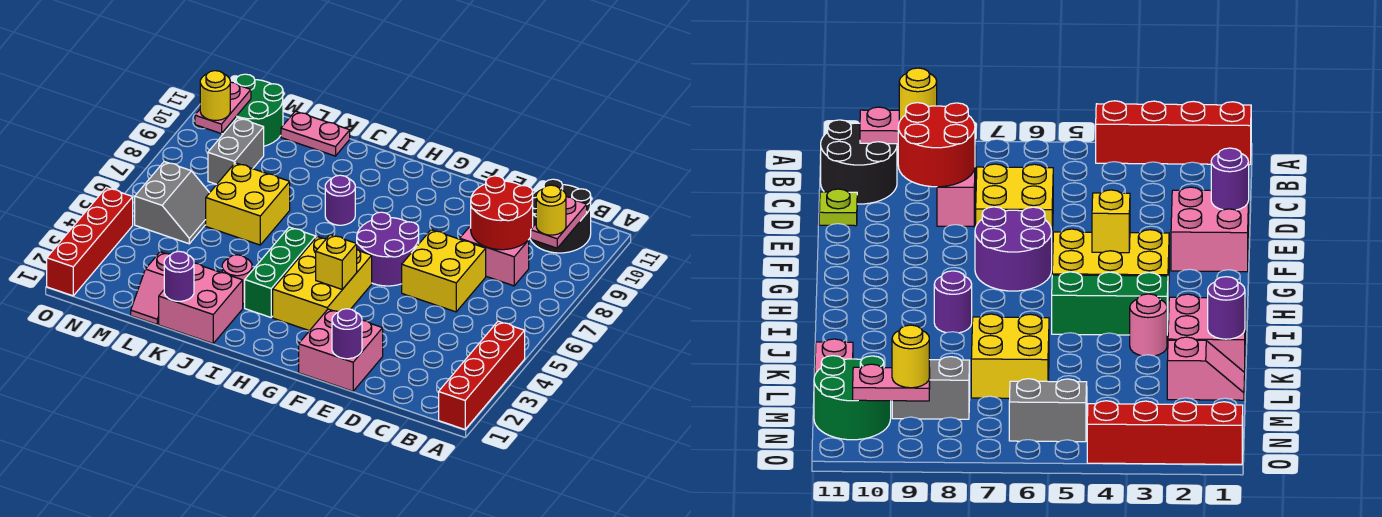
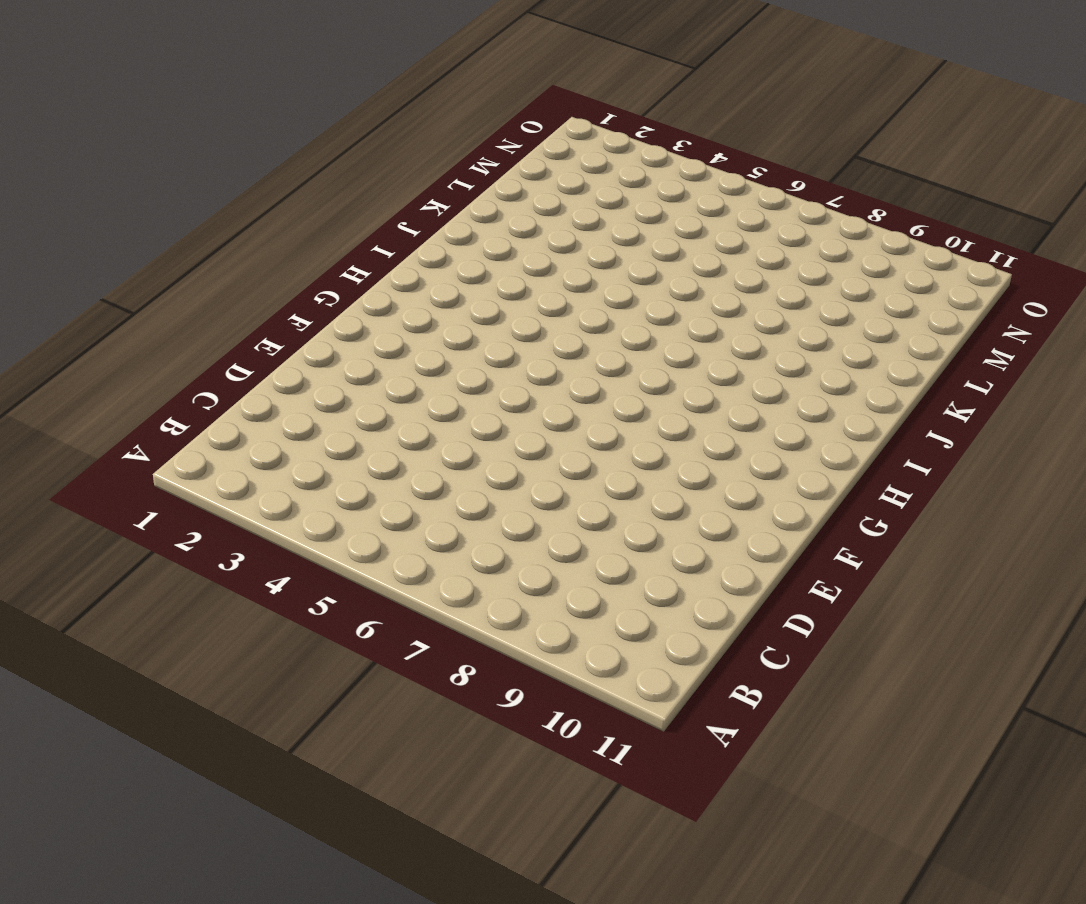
none -> red brick A1:A4 level 1
none -> black round brick B10:C11 level 1
none -> pink brick C8:D8 level 1

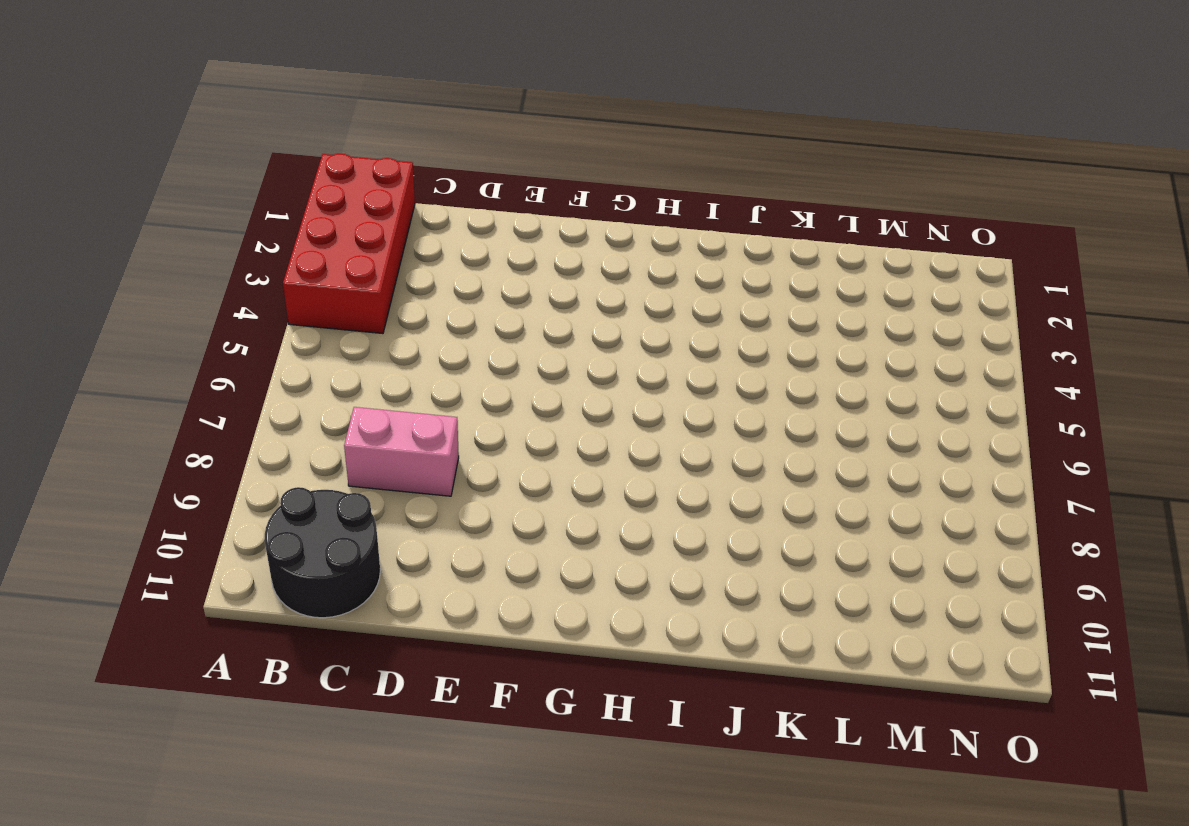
red brick A1:B4 level 1 -> red brick A1:A4 level 1
none -> yellow brick D6:E7 level 1
none -> lime plate D11 level 1
none -> pink brick E1:F2 level 1

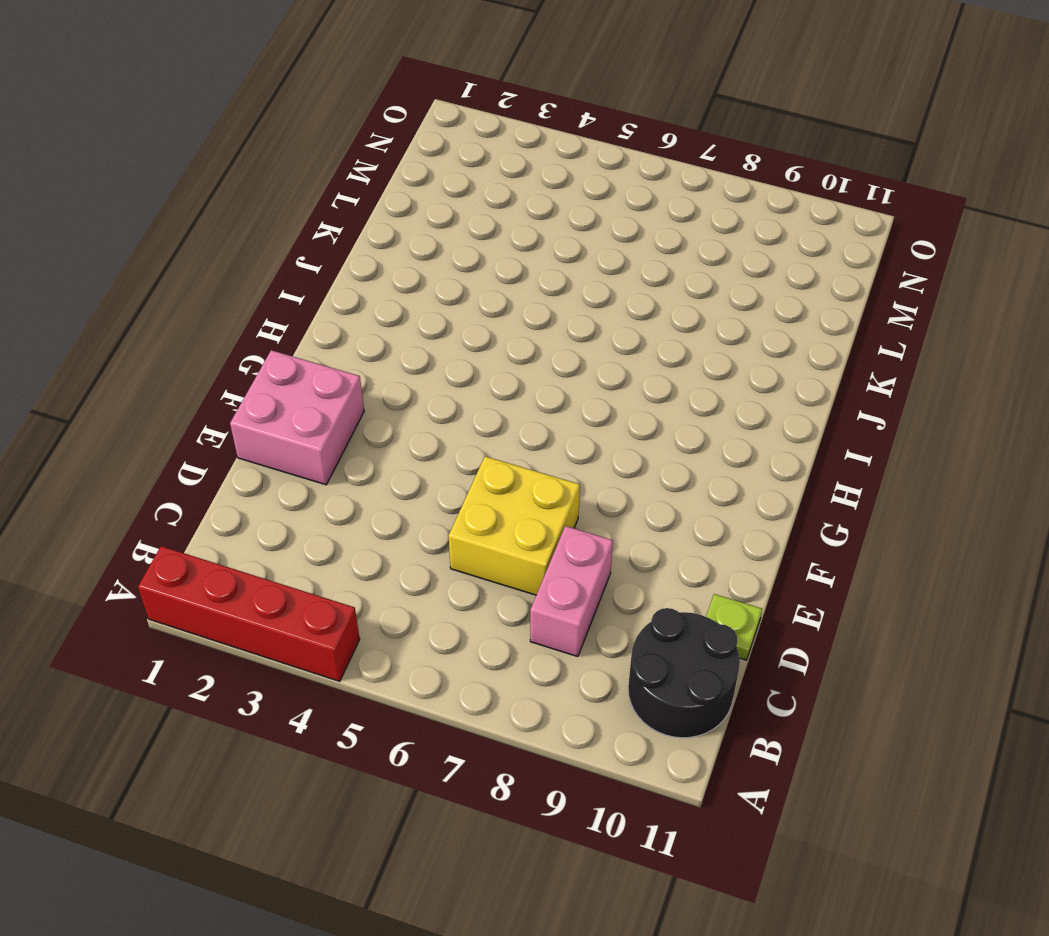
none -> purple round brick F6:G7 level 1
none -> yellow brick G3:H5 level 1
none -> green brick I3:I5 level 1

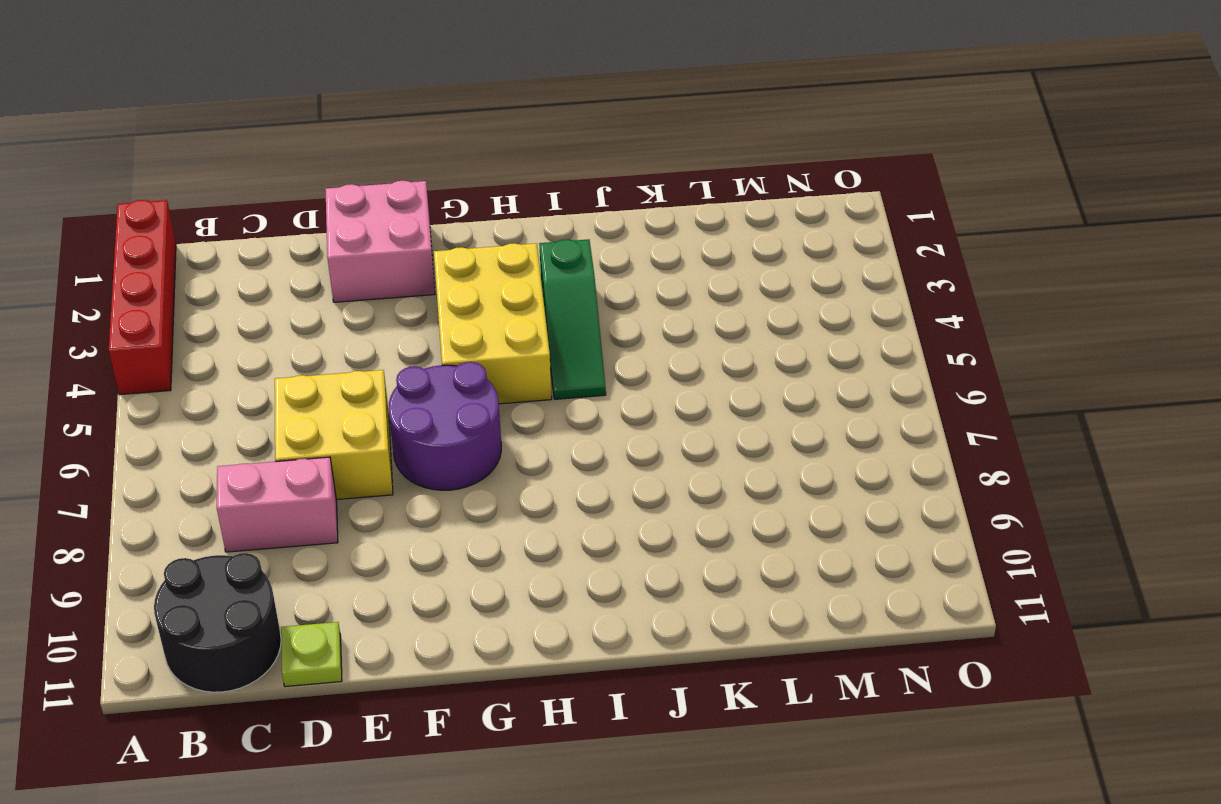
green slope I3:I5 level 1 top 3 -> green brick I3:I5 level 1
none -> purple round brick I8 level 1
none -> pink brick J1:K2 level 1
none -> pink round brick J3 level 1

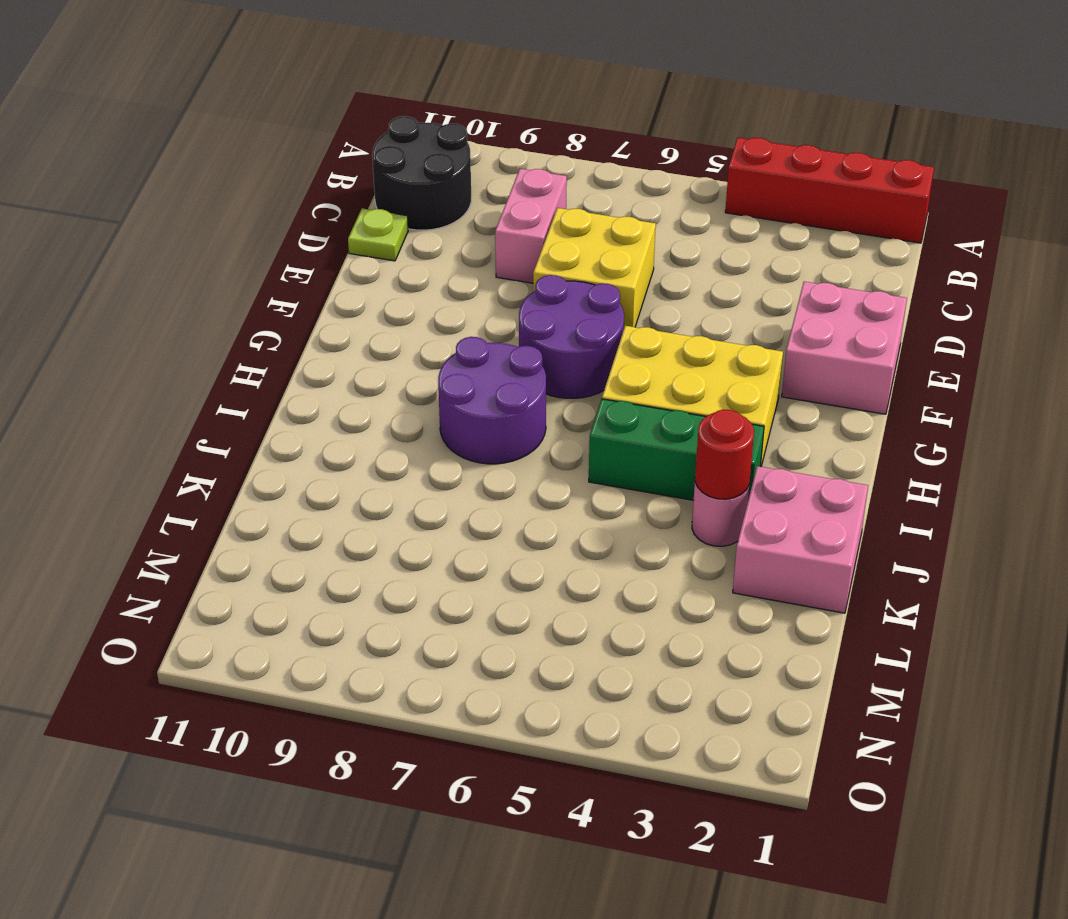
purple round brick H7:I8 level 1 -> purple round brick I8 level 1
red round brick J3 level 2 -> none
none -> yellow brick K6:L7 level 1
none -> pink plate K11:L11 level 1
none -> pink slope L1:L2 level 1 top 2

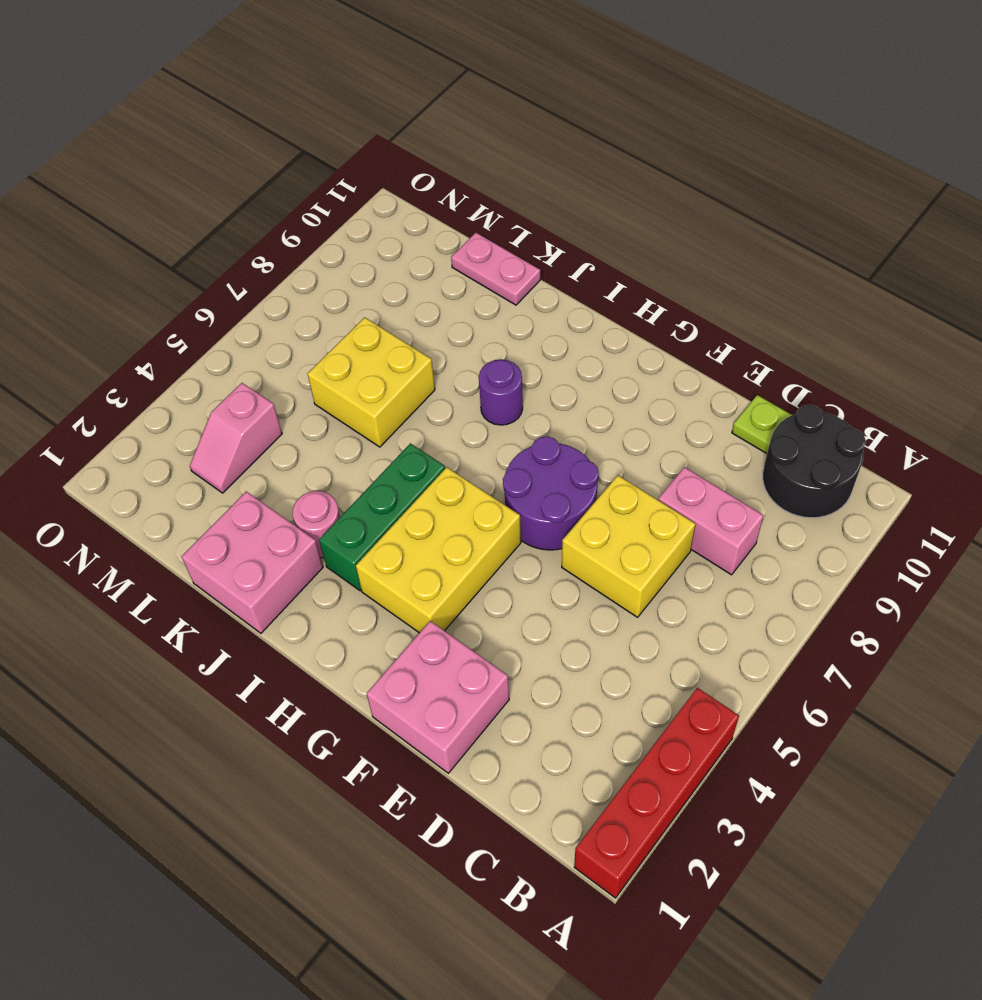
pink slope M3:M4 level 1 top 4 -> pink slope L1:L2 level 1 top 2
none -> grey slope M5:N6 level 1 top N
none -> grey brick M8:M9 level 1
none -> green round brick M10:N11 level 1

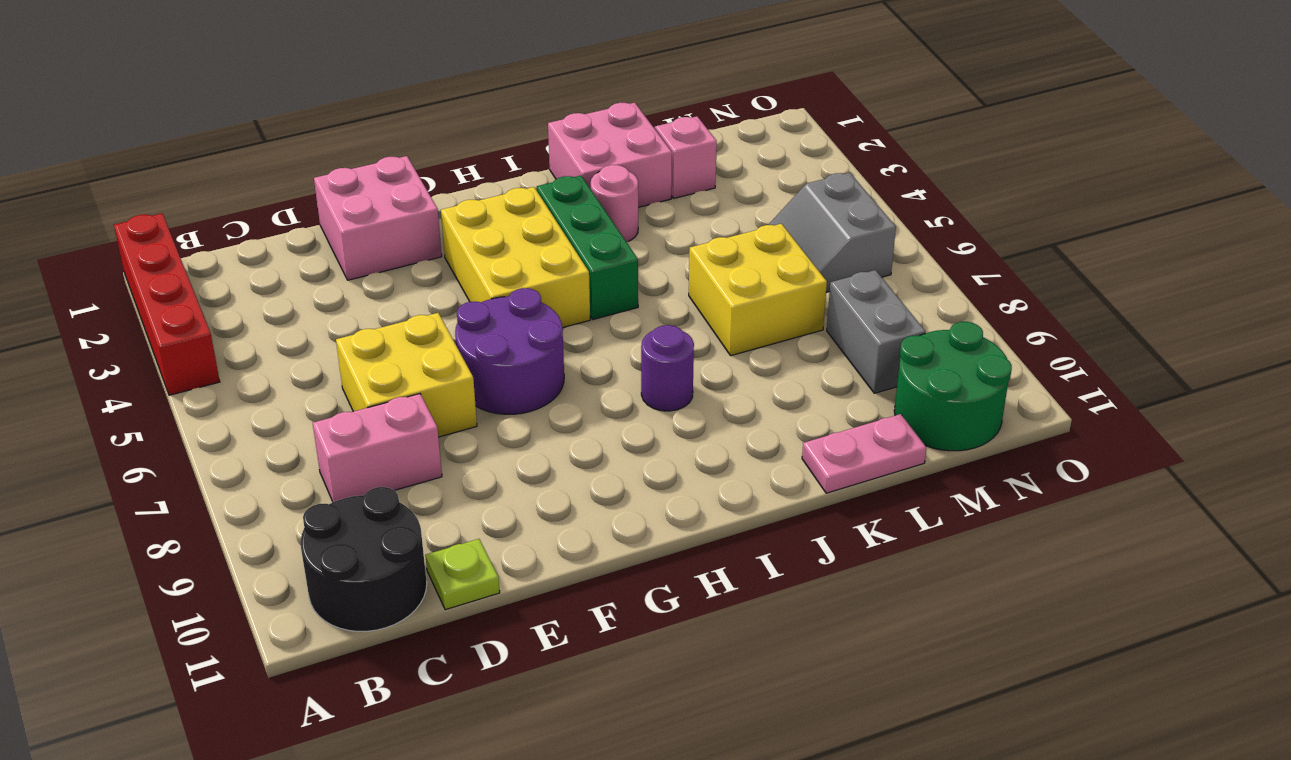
none -> red brick O1:O4 level 1
none -> pink plate B9:B10 level 2
none -> red round brick C8:D9 level 2

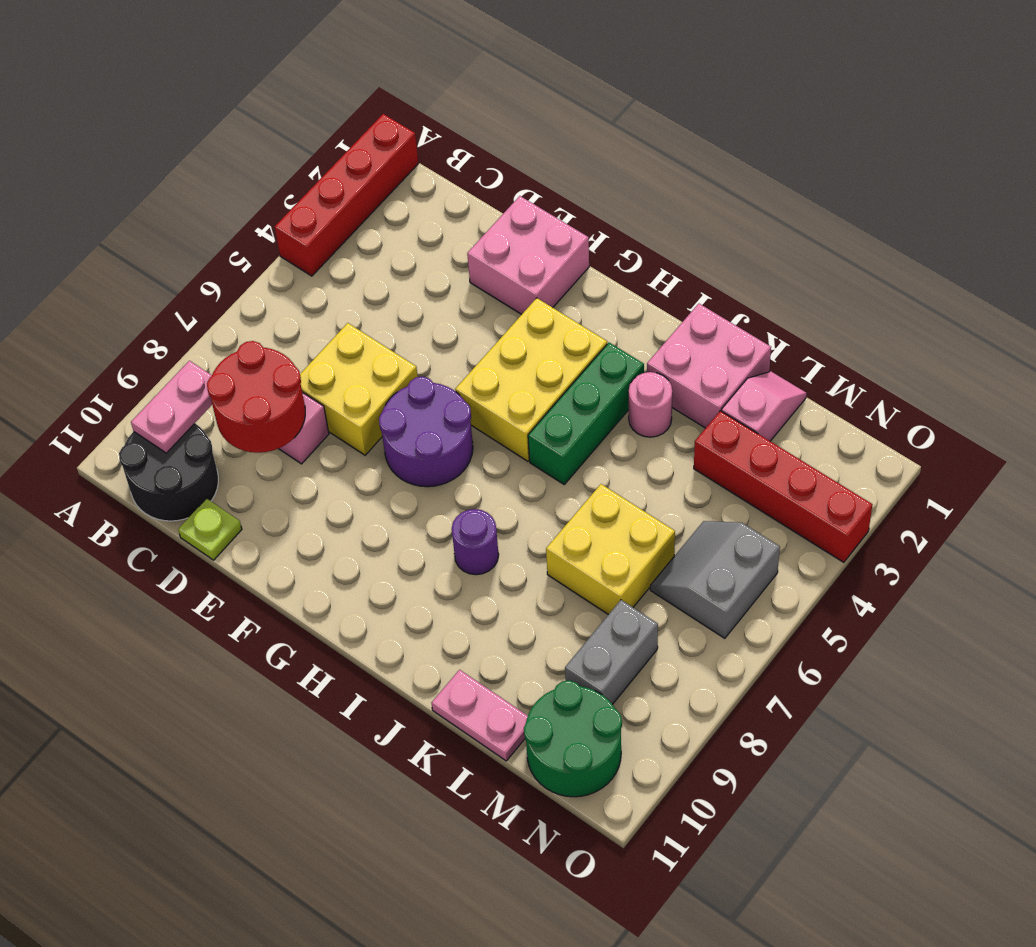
red brick L3:O3 level 1 -> red brick O1:O4 level 1
none -> purple round brick E1 level 2
none -> yellow brick G4 level 2
none -> purple round brick K1 level 2

